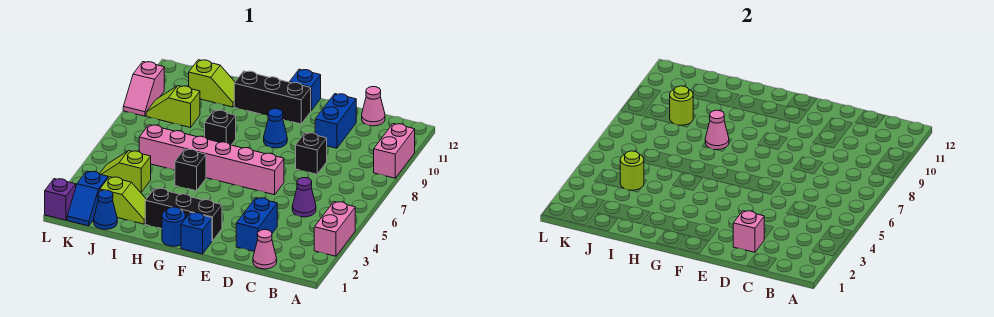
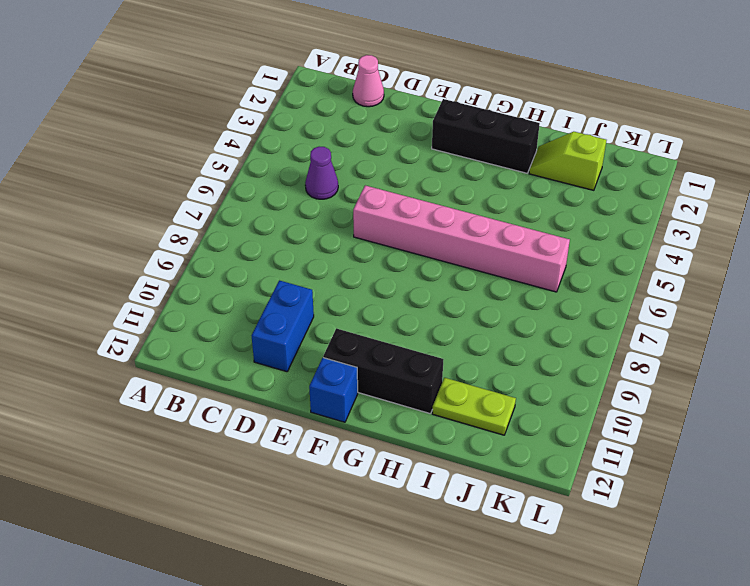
lime plate I11:J11 level 1 -> lime slope I11:J11 level 1 top J
none -> pink brick A3:A4 level 1
none -> pink brick A9:A10 level 1
none -> pink cone C12 level 1

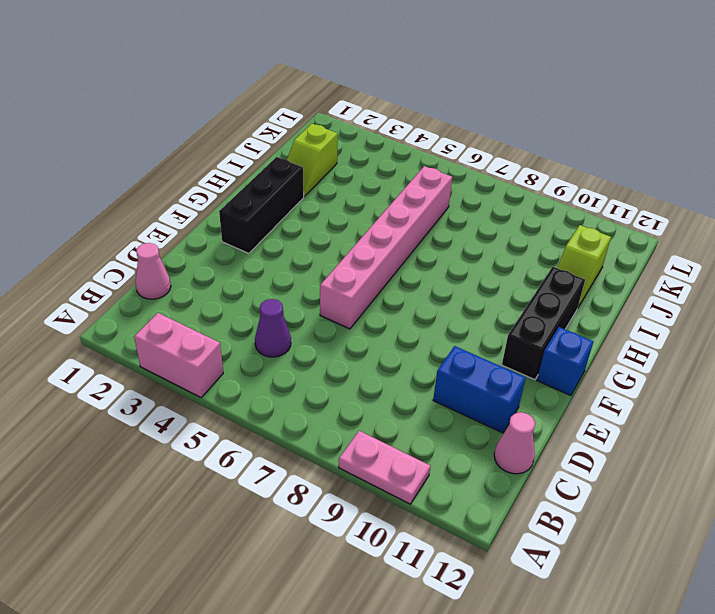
pink plate A9:A10 level 1 -> pink brick A9:A10 level 1
none -> blue brick D2:D3 level 1
none -> black brick D8 level 1
none -> blue brick F1 level 1

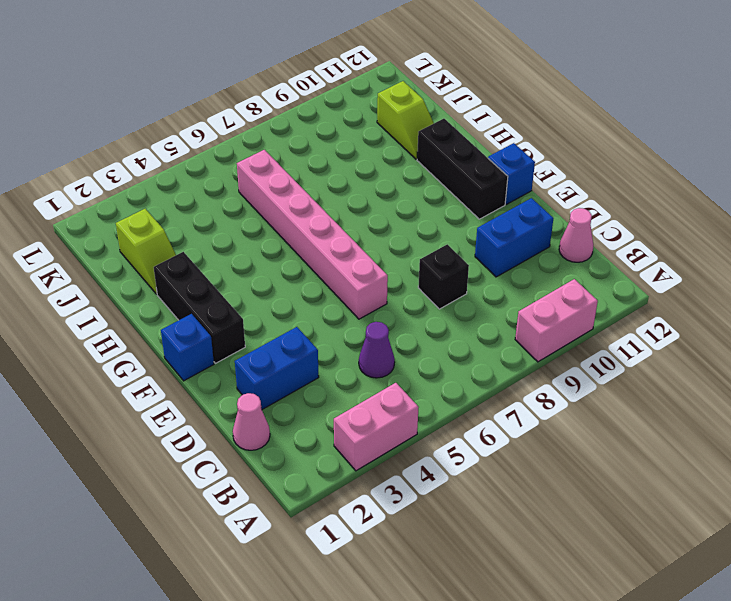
none -> blue cone F9 level 1
none -> blue round brick G1 level 1
none -> black brick H5 level 1

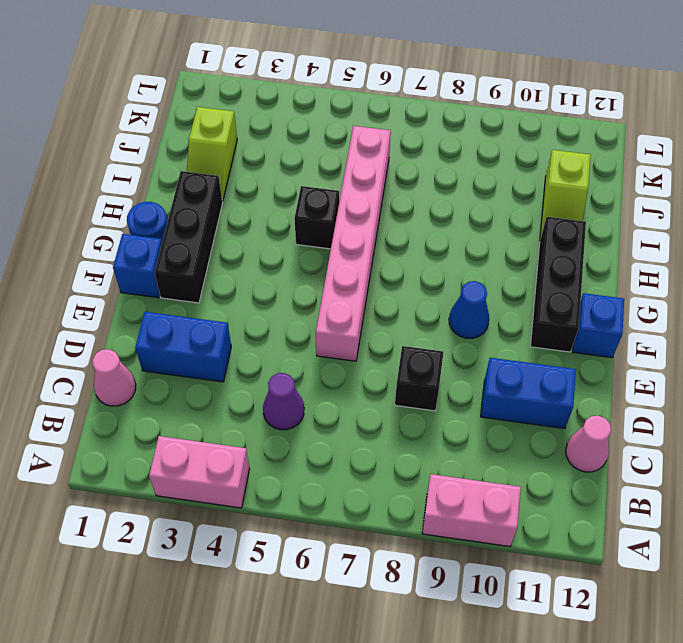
none -> black brick H8 level 1
none -> blue cone J1 level 1
none -> lime slope J4:K4 level 1 top J

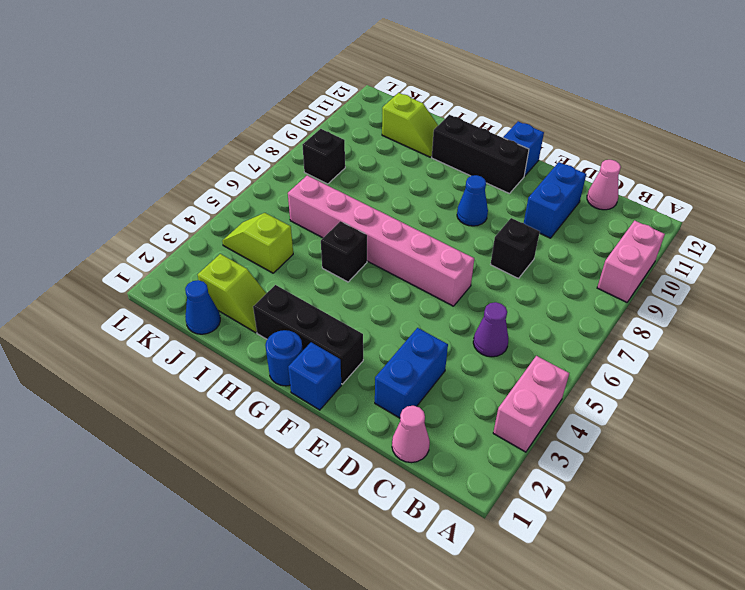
black brick K8 level 1 -> black brick H8 level 1
none -> lime slope J9:K9 level 1 top J
none -> blue slope K1:K2 level 1 top 2
none -> purple brick L1 level 1

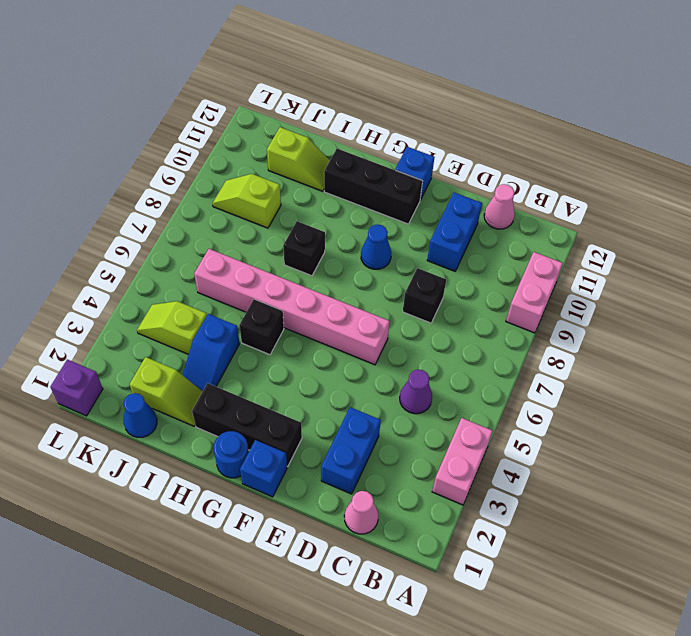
blue slope I3:I4 level 1 top 4 -> blue slope K1:K2 level 1 top 2
none -> pink slope L9:L10 level 1 top 10
none -> pink brick D2 level 2
none -> pink cone H8 level 2

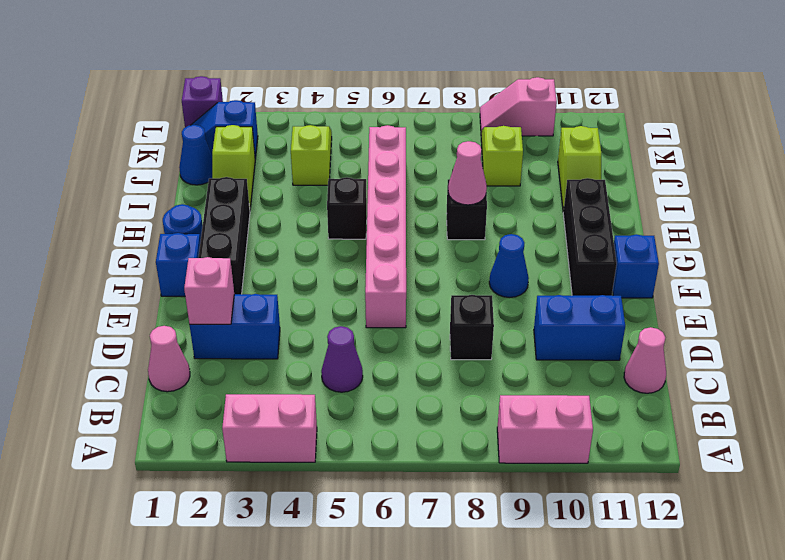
none -> lime round brick J4 level 2
none -> lime round brick J9 level 2

